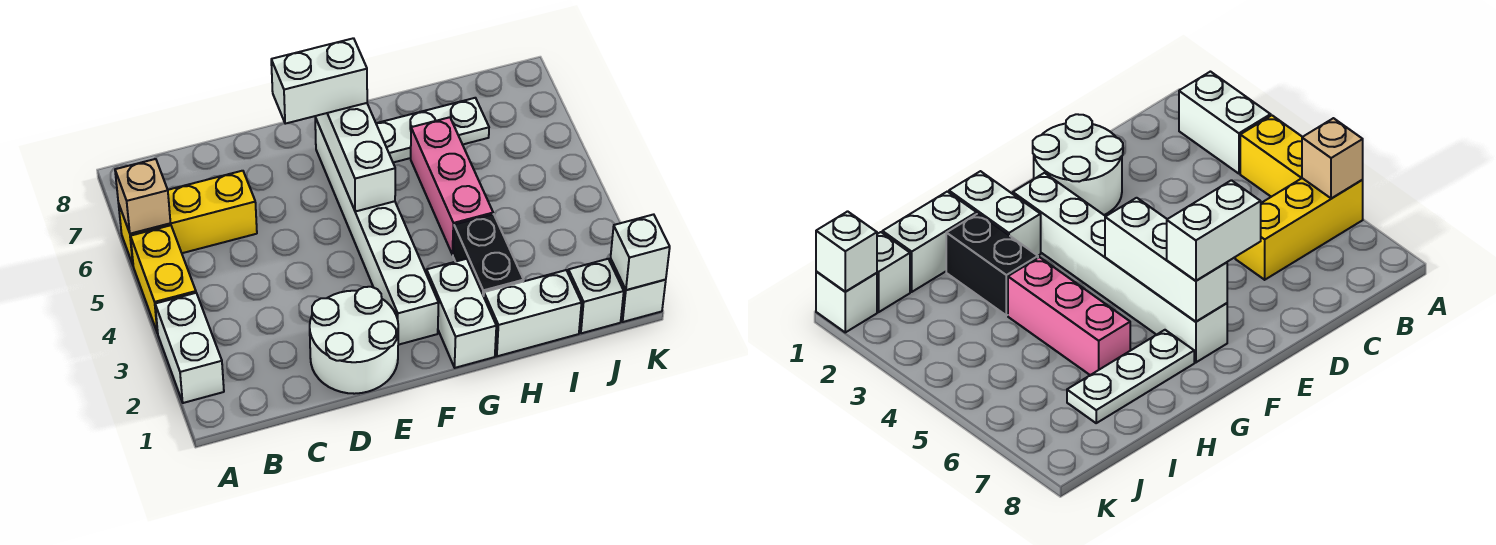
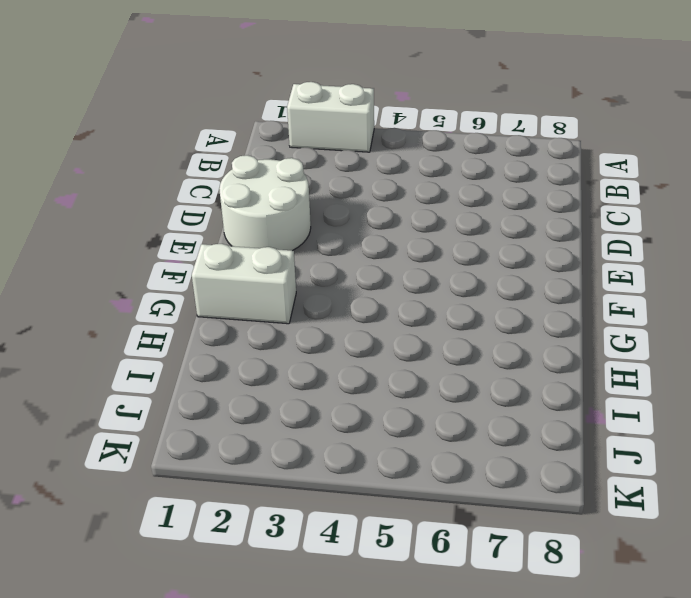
none -> yellow brick A4:A5 level 1
none -> yellow brick A6:C6 level 1
none -> white brick F2:F7 level 1

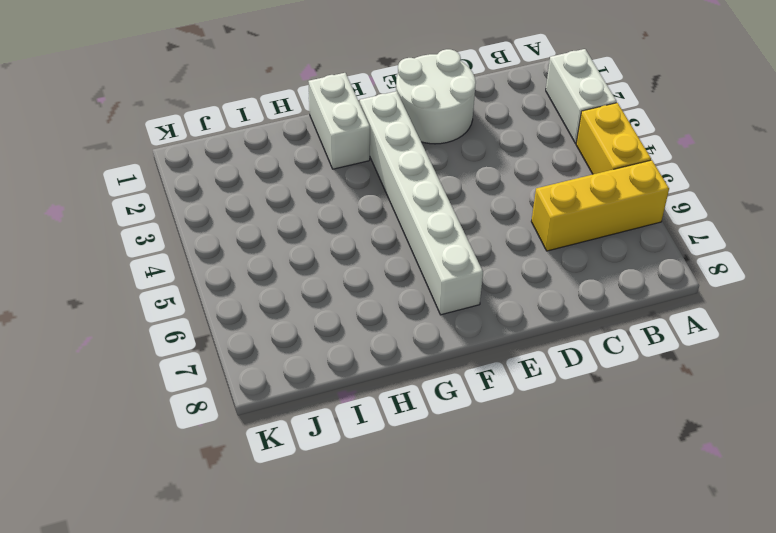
none -> white plate G7:I7 level 1
none -> white brick H1:I1 level 1
none -> black brick H2:H3 level 1

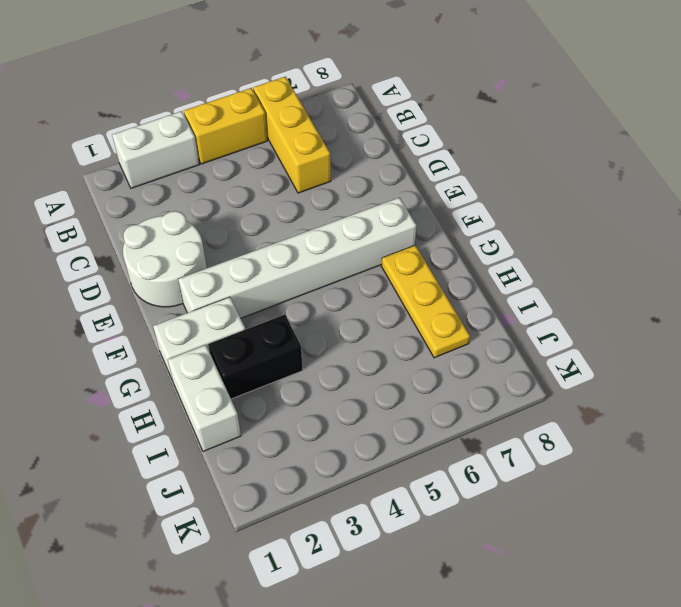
yellow plate G7:I7 level 1 -> white plate G7:I7 level 1
none -> pink brick H4:H6 level 1
none -> white brick J1 level 1
none -> white brick K1 level 1

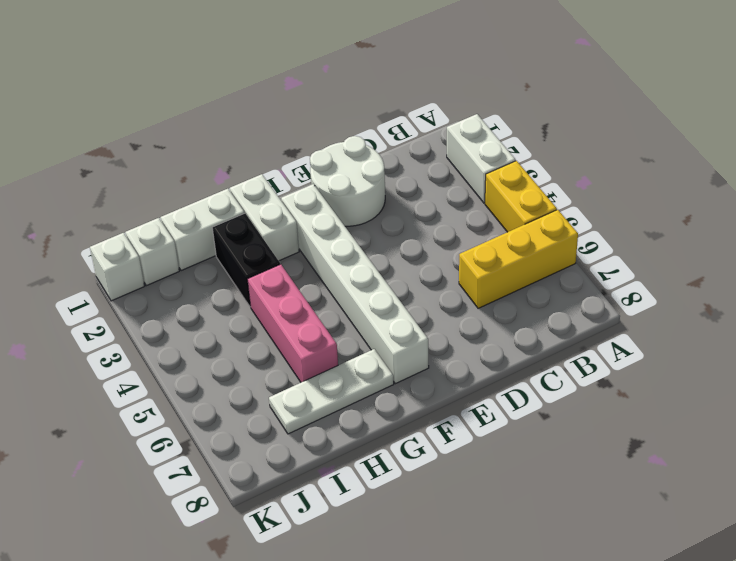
none -> tan brick A6 level 2
none -> white brick F5:F7 level 2
none -> white brick K1 level 2

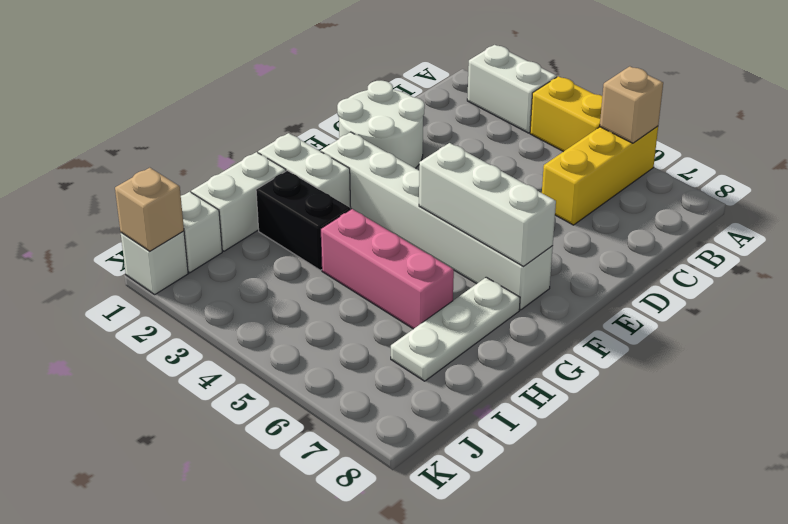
tan brick K1 level 2 -> white brick K1 level 2
none -> white brick E7:F7 level 3

